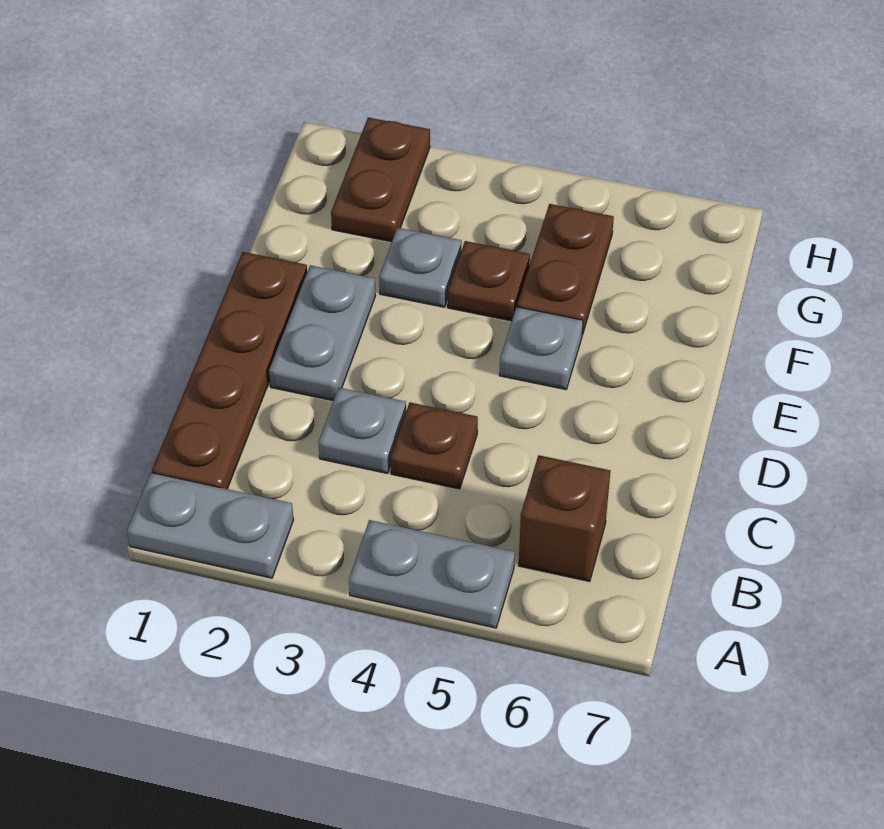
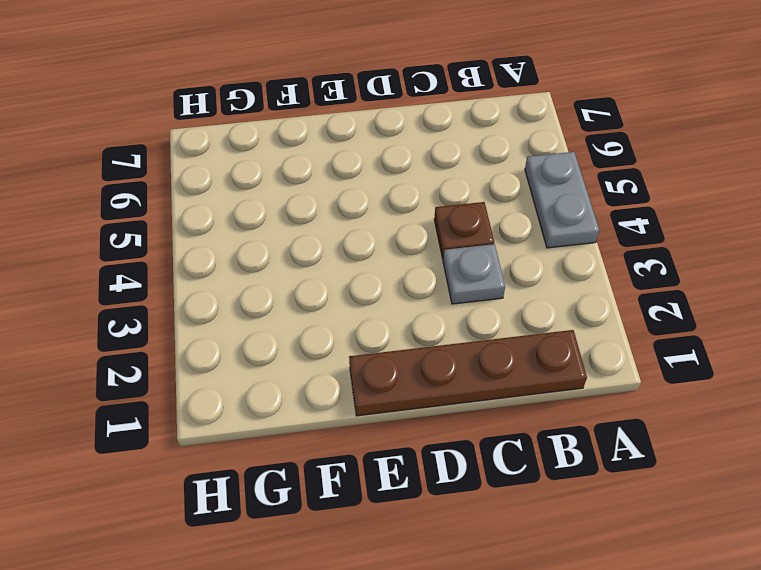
none -> grey plate A1:A2 level 1
none -> brown brick B6 level 1
none -> grey plate D2:E2 level 1

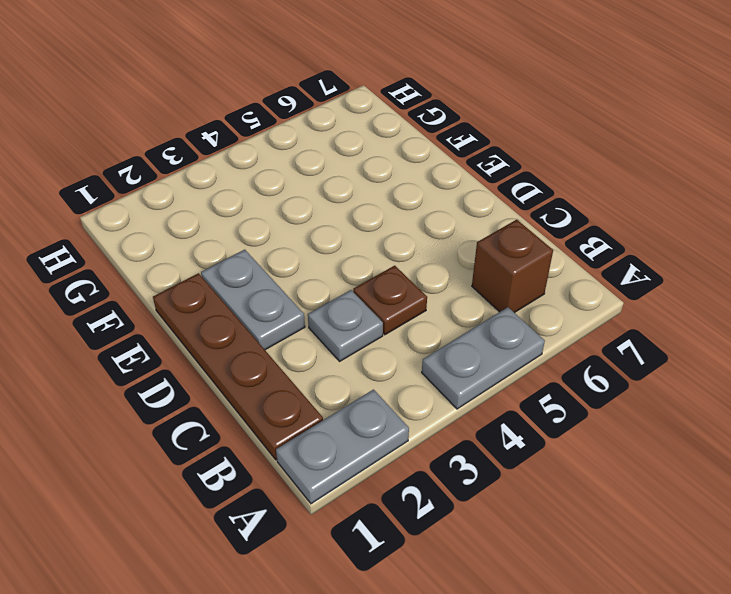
none -> grey plate E5 level 1
none -> grey plate F3 level 1
none -> brown plate F4 level 1

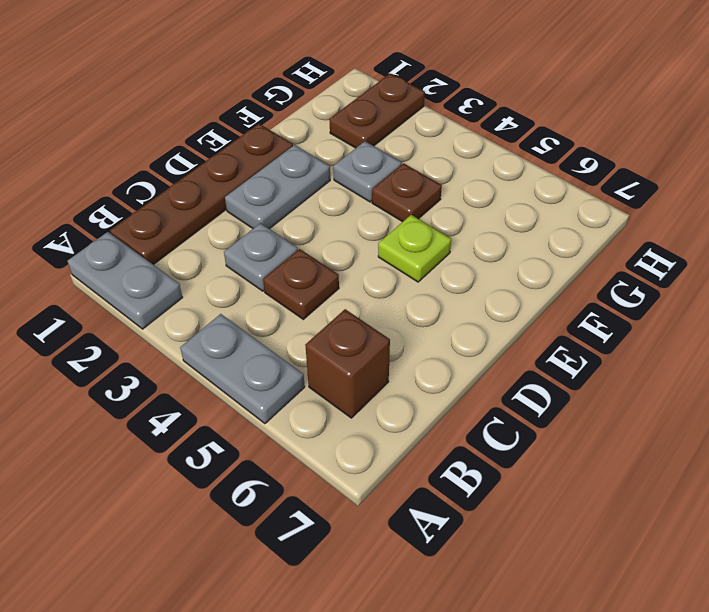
lime plate E5 level 1 -> grey plate E5 level 1
none -> brown plate F5:G5 level 1

